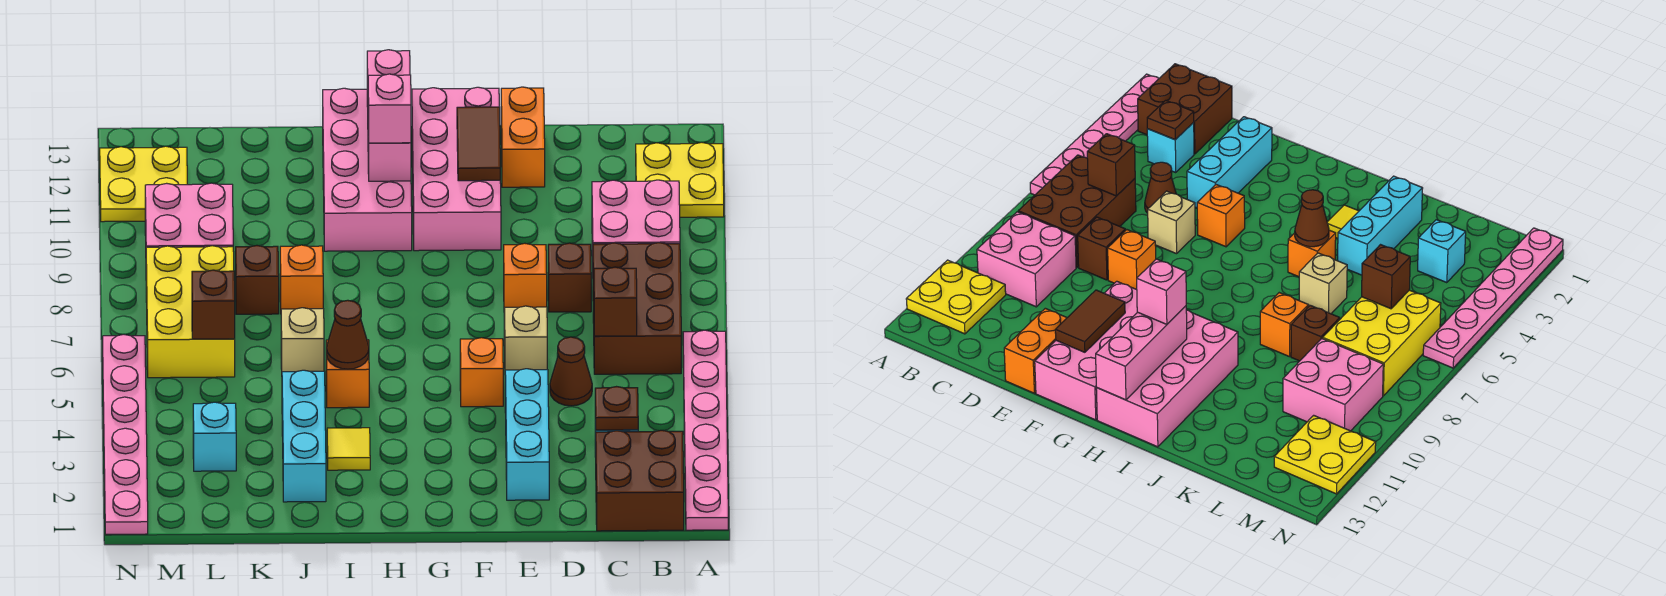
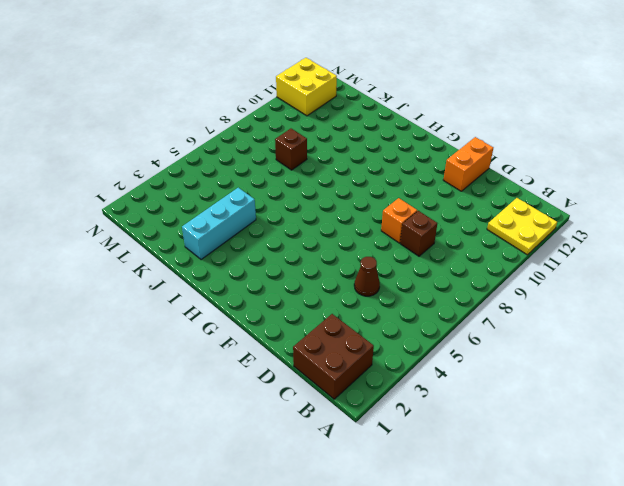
yellow brick M11:N12 level 1 -> yellow plate M11:N12 level 1
none -> pink plate A1:A6 level 1
none -> brown brick B6:C8 level 1
none -> pink brick B9:C10 level 1
none -> cyan brick C3 level 1

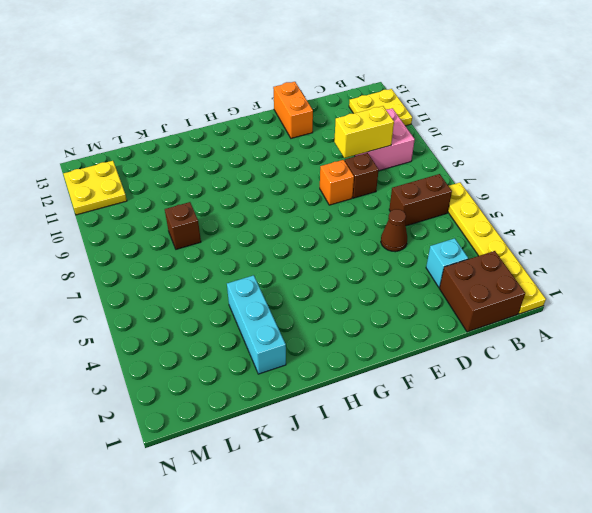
yellow plate A1:A6 level 1 -> pink plate A1:A6 level 1
brown brick B6:C6 level 1 -> brown brick B6:C8 level 1
yellow brick C9:D9 level 2 -> none
none -> cyan brick E2:E4 level 1
none -> tan brick E6 level 1
none -> orange brick F5 level 1
none -> pink brick F10:G13 level 1

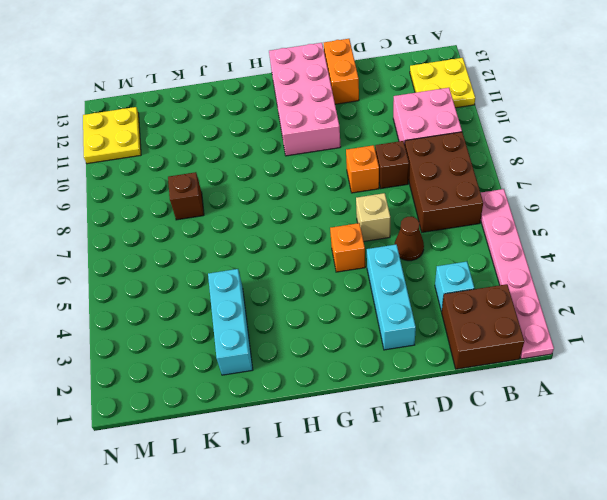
none -> pink brick H10:I13 level 1
none -> yellow tile I3 level 1
none -> orange brick I5 level 1
none -> tan brick J6 level 1

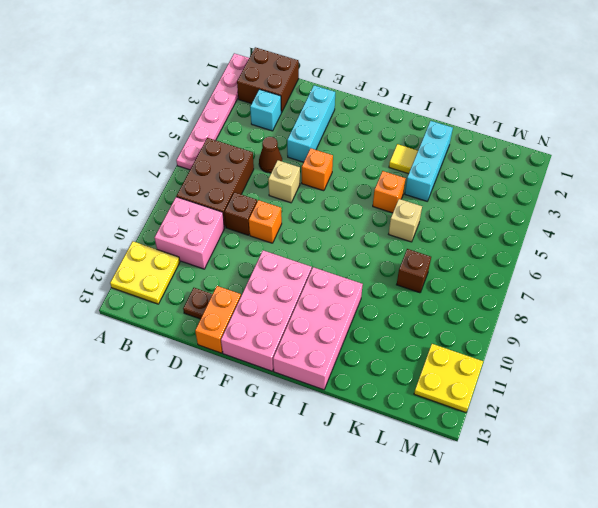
brown plate D12 level 1 -> brown plate C3 level 2
none -> orange brick J8 level 1
none -> cyan brick L3 level 1
none -> yellow brick L6:M8 level 1
none -> pink brick L9:M10 level 1

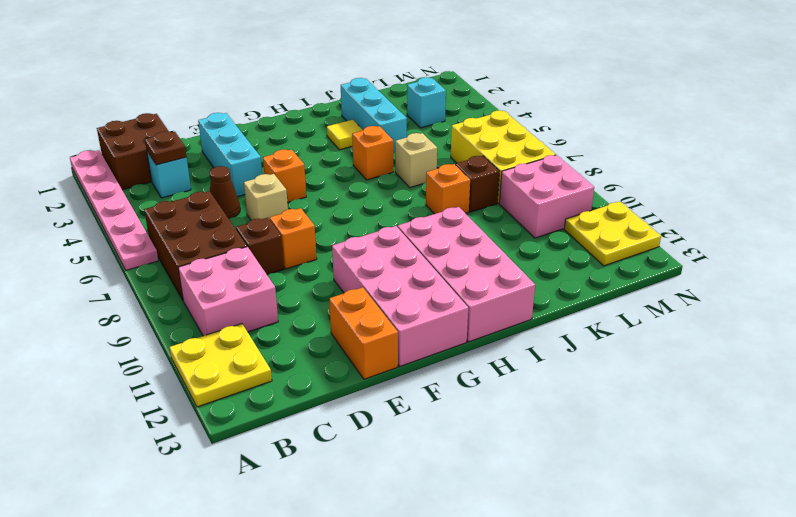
none -> pink plate N1:N6 level 1
none -> brown brick C6 level 2
none -> brown tile F11:F12 level 2
none -> pink brick H11:H13 level 2

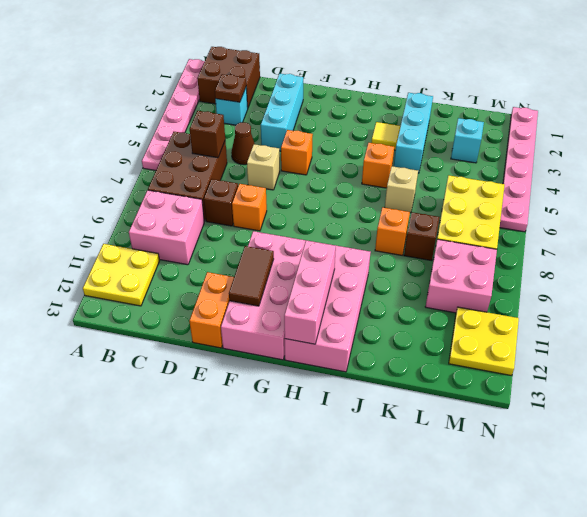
none -> brown cone I5 level 2
none -> brown brick L6 level 2
none -> pink brick H11 level 3

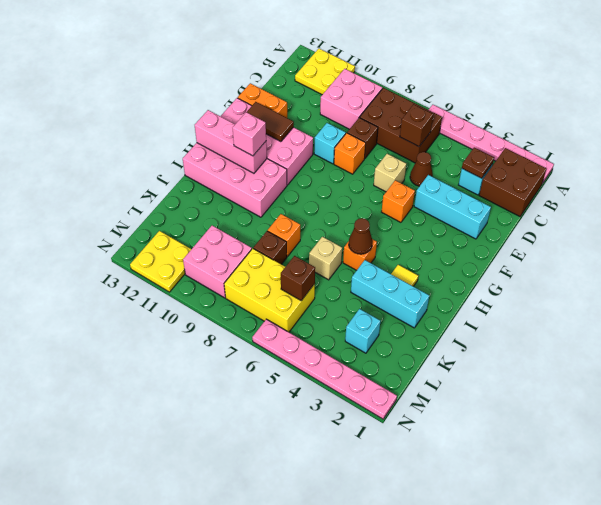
cyan brick E9 level 1 -> none

